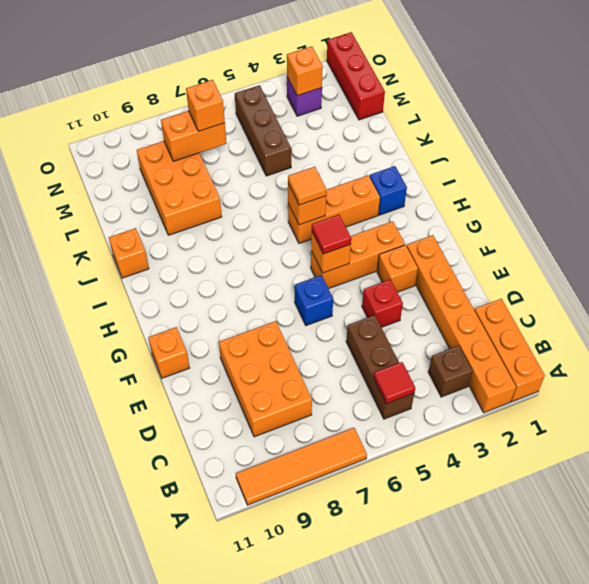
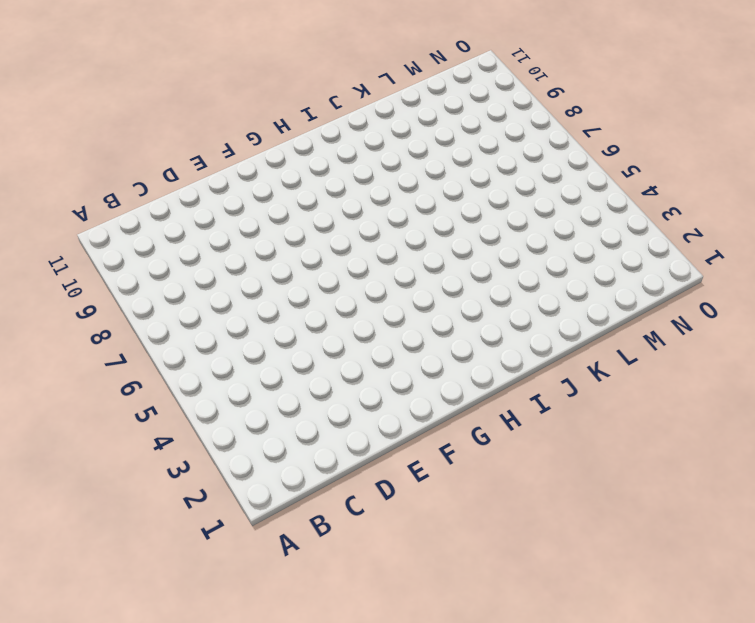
none -> orange brick A1:C1 level 1
none -> orange brick A2:F2 level 1
none -> orange tile A7:A10 level 1

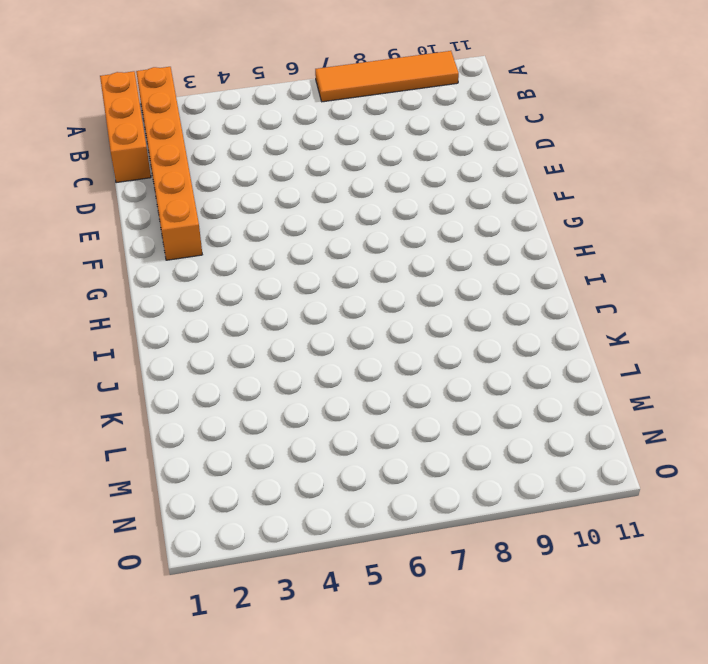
none -> brown brick B3 level 1
none -> brown brick B5:D5 level 1
none -> orange brick C8:E9 level 1

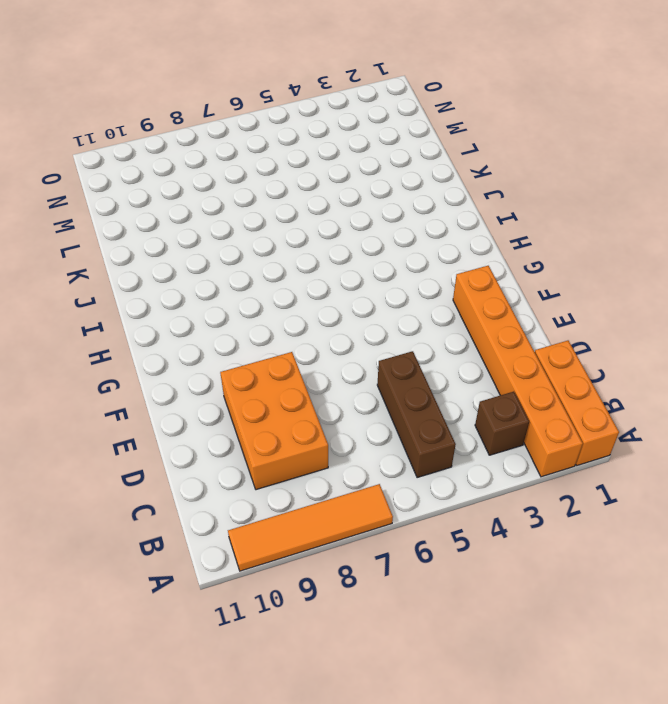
none -> red brick E4 level 1
none -> orange brick F3 level 1
none -> blue brick F6 level 1

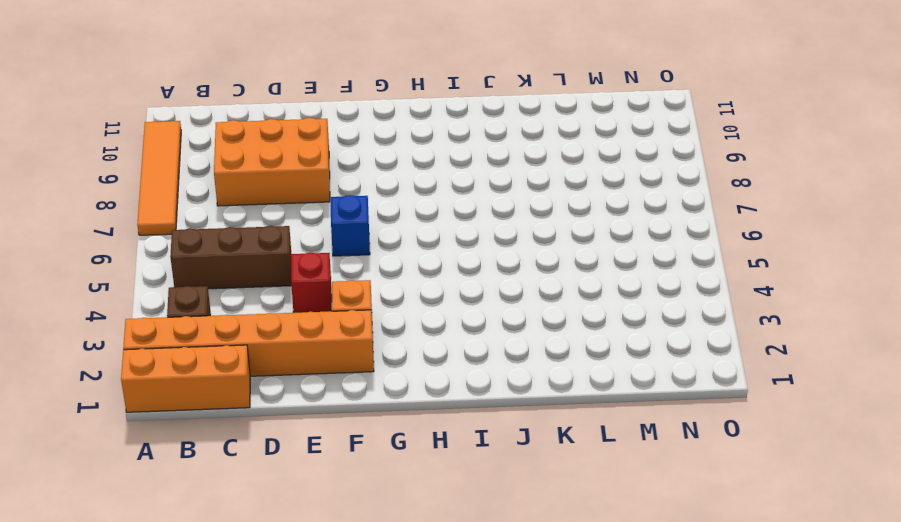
none -> orange brick F11 level 1
none -> orange brick G3:G5 level 1
none -> blue brick I2 level 1

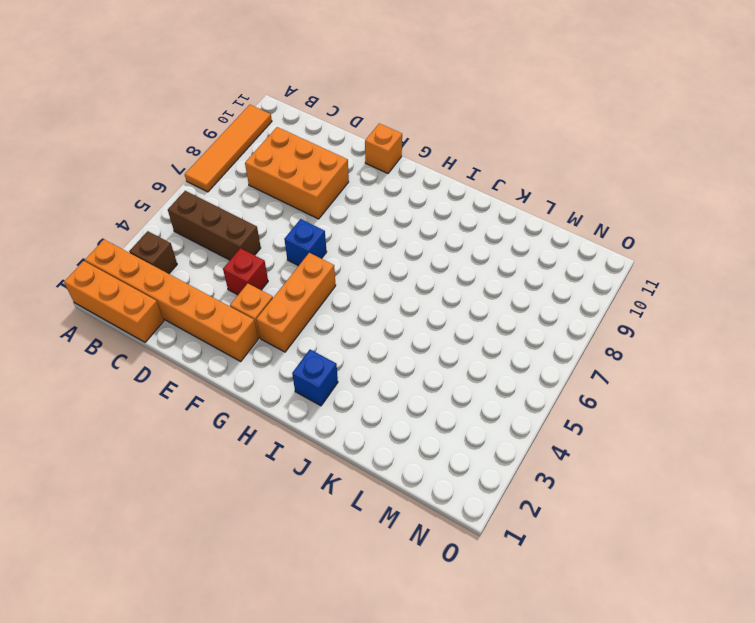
none -> orange brick I3:I5 level 1
none -> orange brick J11 level 1
none -> orange brick K8:M9 level 1

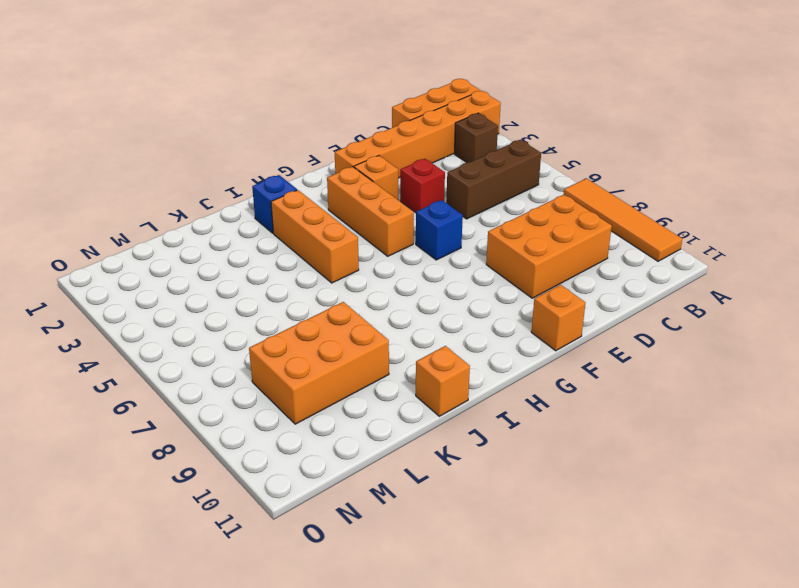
none -> brown brick L5:N5 level 1
none -> red brick M1:O1 level 1
none -> purple brick N3 level 1

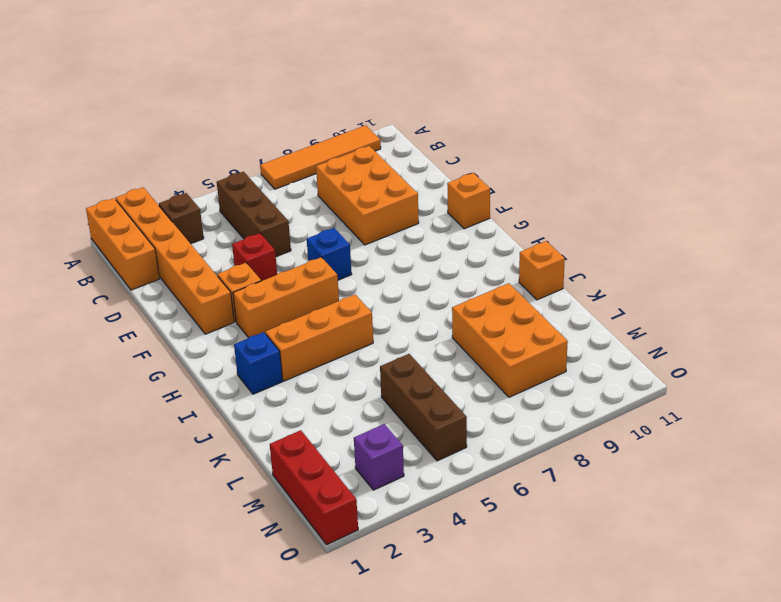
none -> red tile B5 level 2
none -> orange brick G5 level 2
none -> orange brick I5 level 2

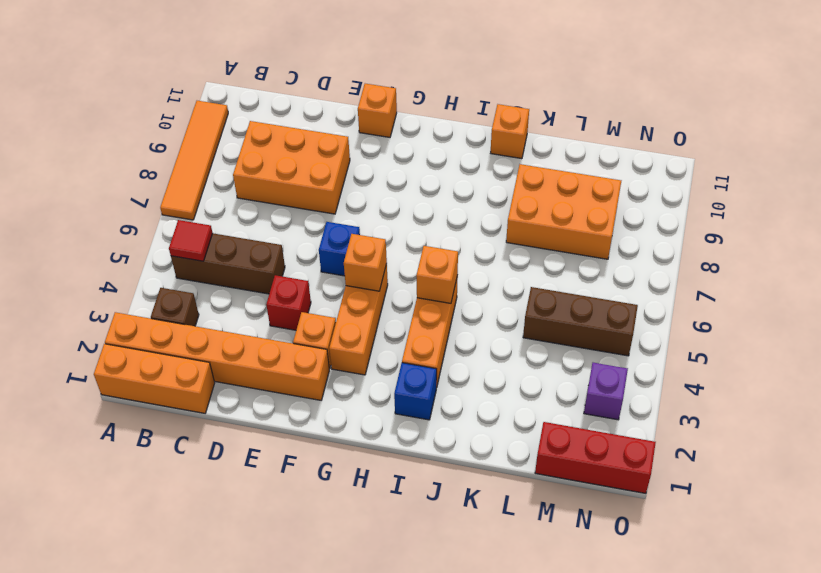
none -> orange brick M7:M8 level 2
none -> orange brick N3 level 2
none -> red tile G5 level 3

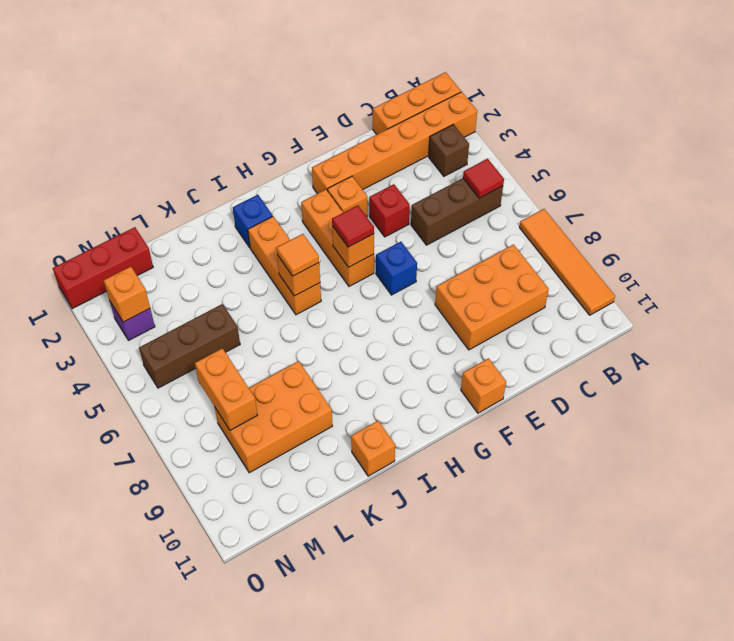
none -> orange brick M7 level 3

